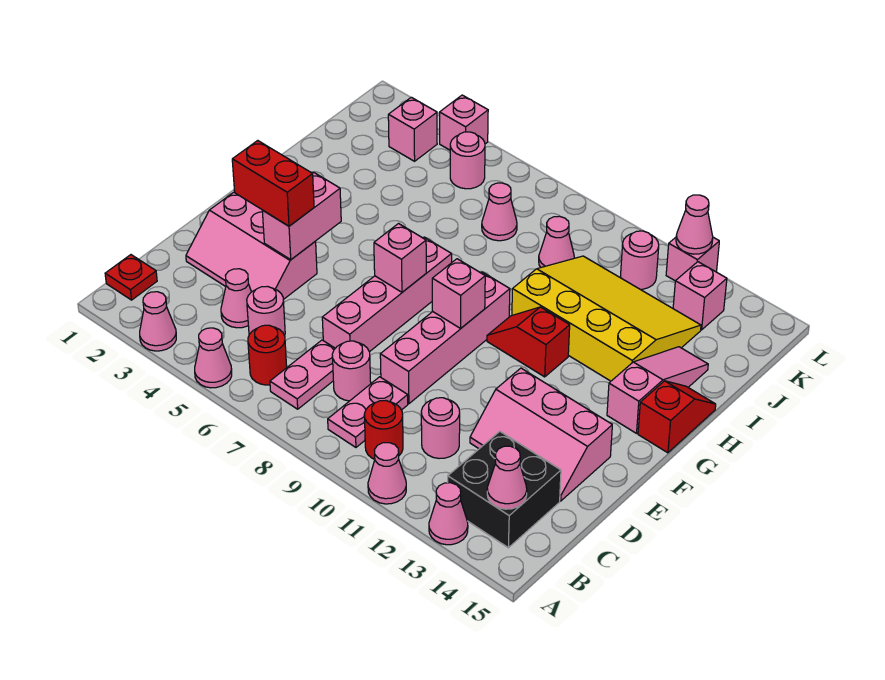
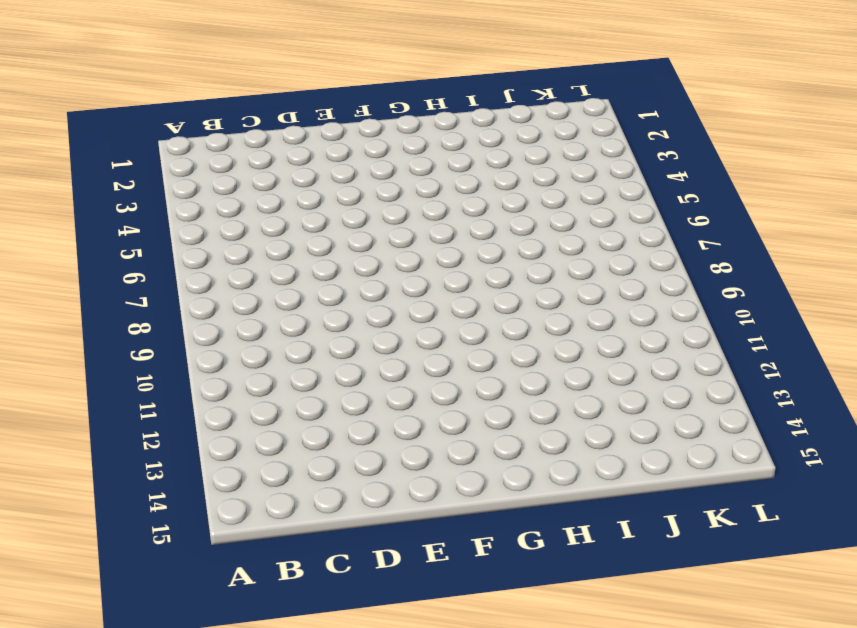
none -> pink cone A3 level 1
none -> pink cone A5 level 1
none -> pink cone A11 level 1
none -> pink cone A13 level 1

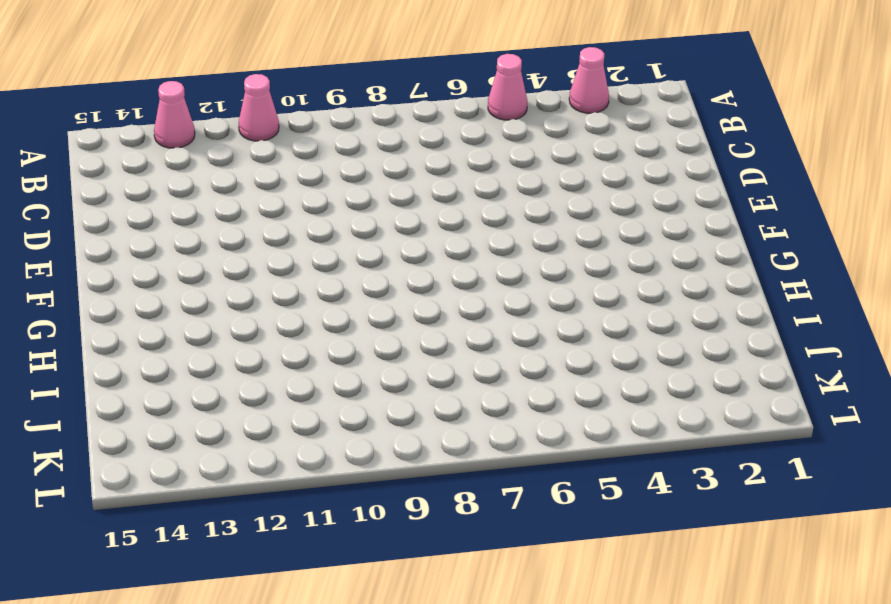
none -> red plate B1 level 1
none -> red round brick B6 level 1
none -> pink plate B7:C7 level 1
none -> pink plate B9:C9 level 1

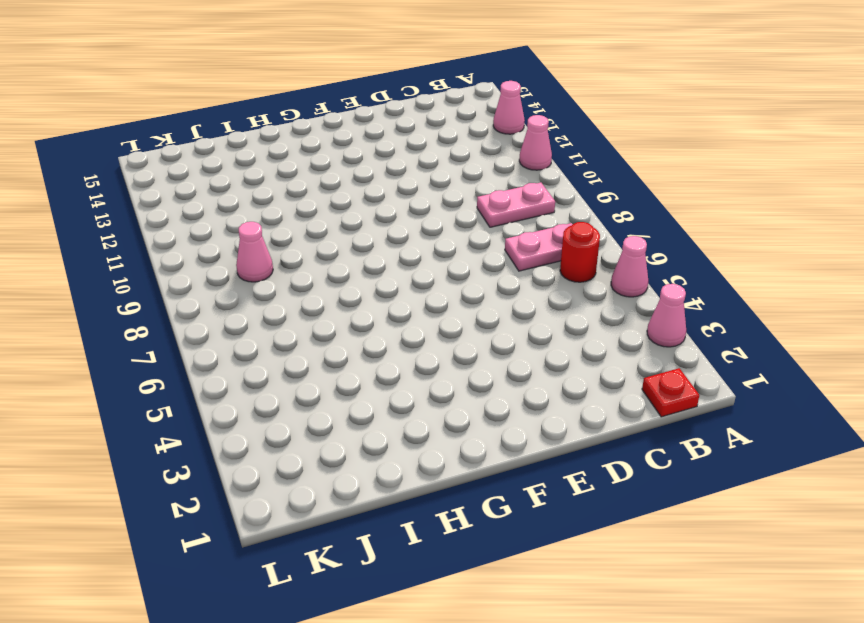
none -> red round brick B10 level 1
none -> black brick B13:C14 level 1
none -> pink cone C4 level 1
none -> pink round brick C5 level 1

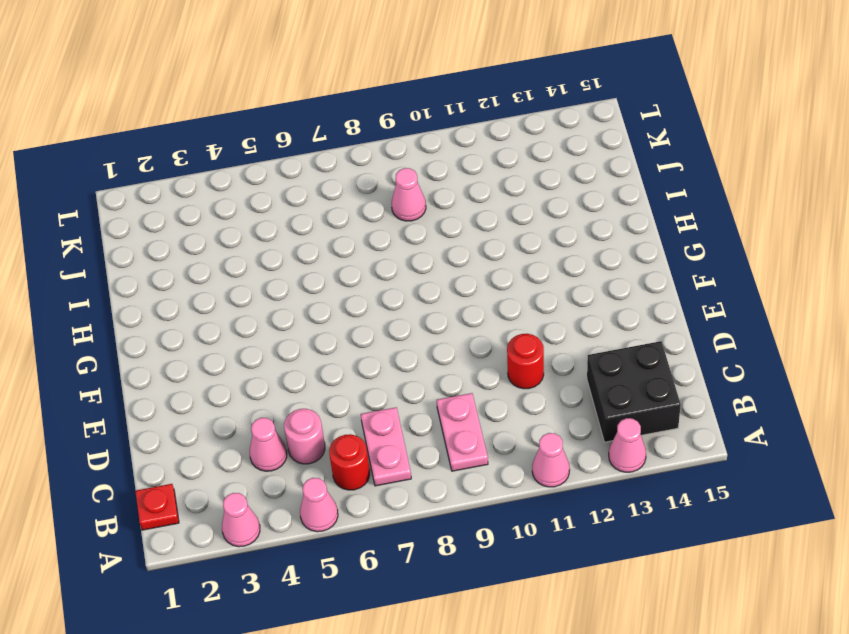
red round brick D11 level 1 -> red round brick B10 level 1
none -> pink round brick C8 level 1
none -> pink round brick C11 level 1
none -> pink slope D2:E4 level 1 top E
none -> pink brick D7:G7 level 1

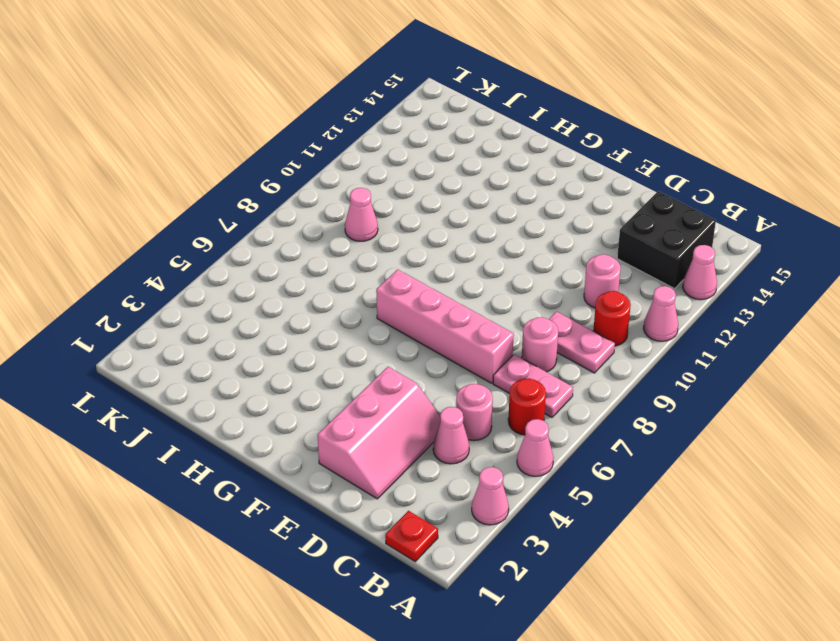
none -> pink brick D9:G9 level 1
none -> pink slope D12:E14 level 1 top E
none -> red slope G10:G11 level 1 top 11
none -> pink slope G14:I14 level 1 top G

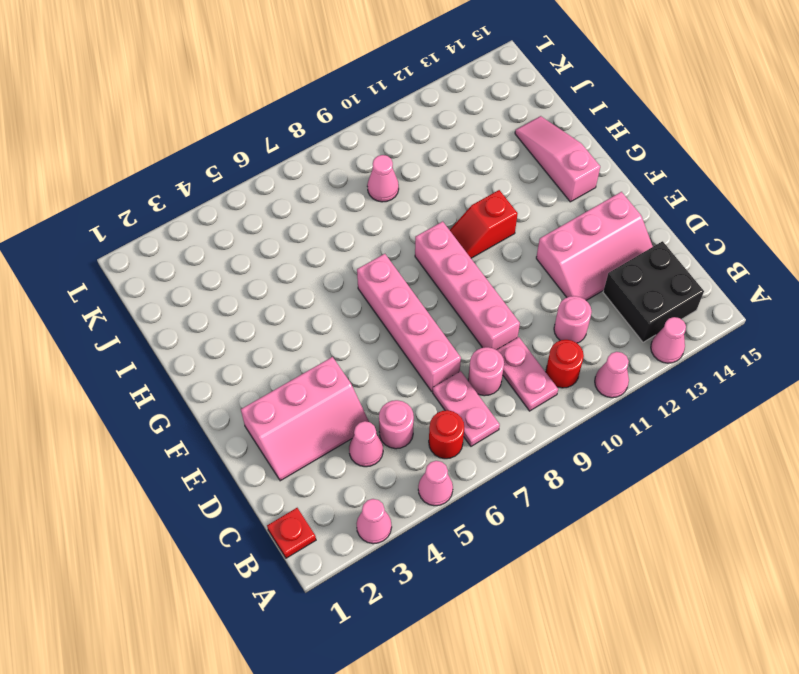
none -> red slope G15:H15 level 1 top G
none -> yellow slope H10:J13 level 1 top H
none -> pink cone J7 level 1
none -> pink brick K3 level 1

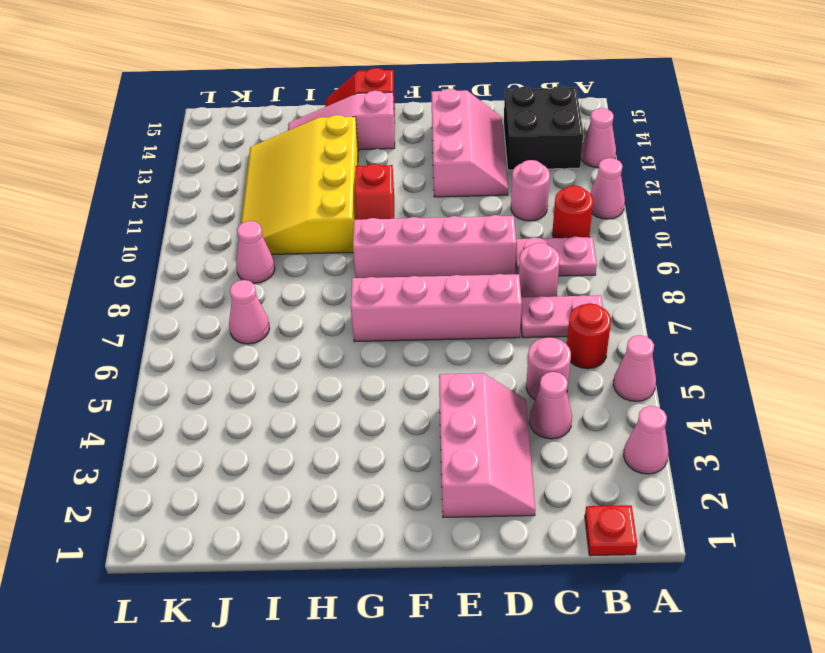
none -> pink brick K3 level 1
none -> pink round brick K5 level 1
none -> pink round brick K11 level 1
none -> pink brick K13 level 1

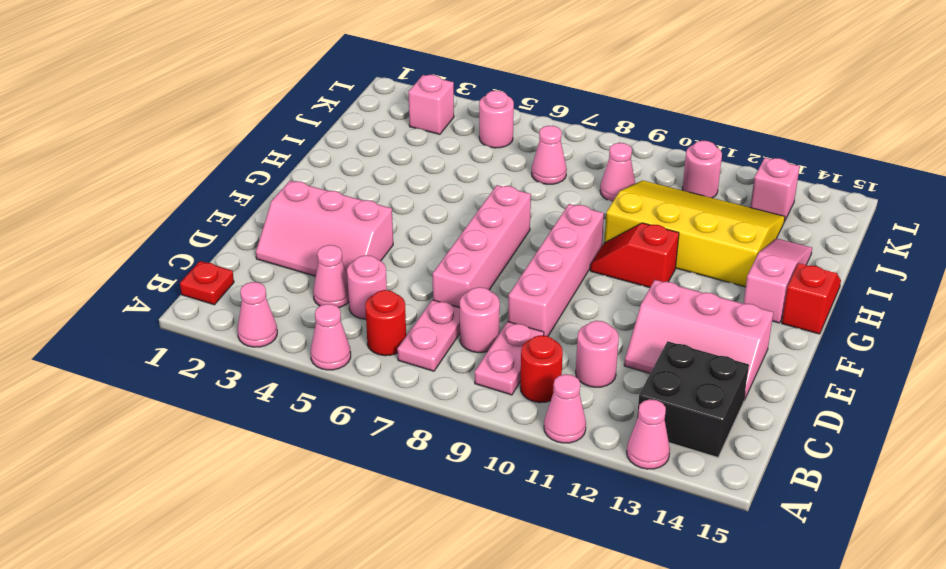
none -> pink brick L4 level 1
none -> pink brick L12 level 1
none -> pink cone B14 level 2
none -> pink brick E4:F4 level 2

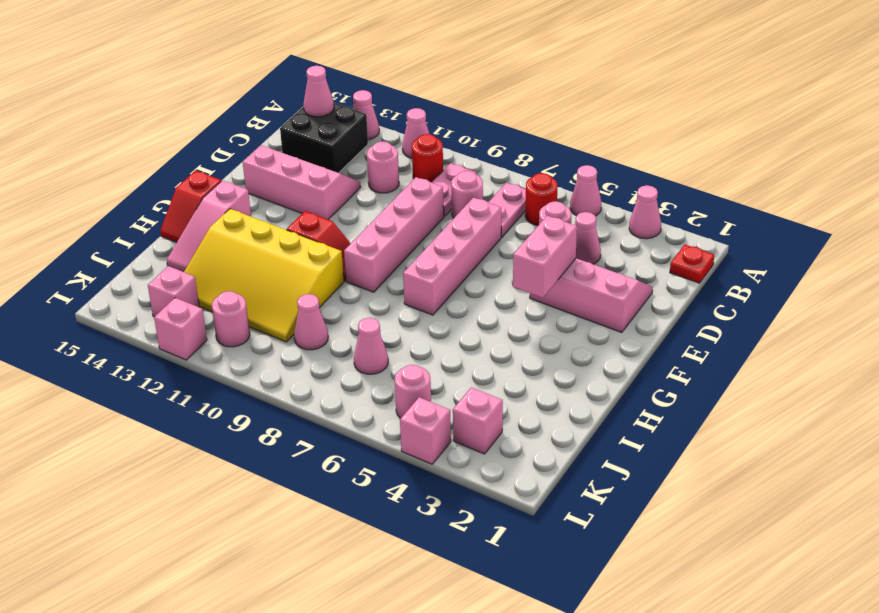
none -> pink brick F7 level 2
none -> pink brick F9 level 2
none -> pink cone L12 level 2
none -> red brick E3:E4 level 3

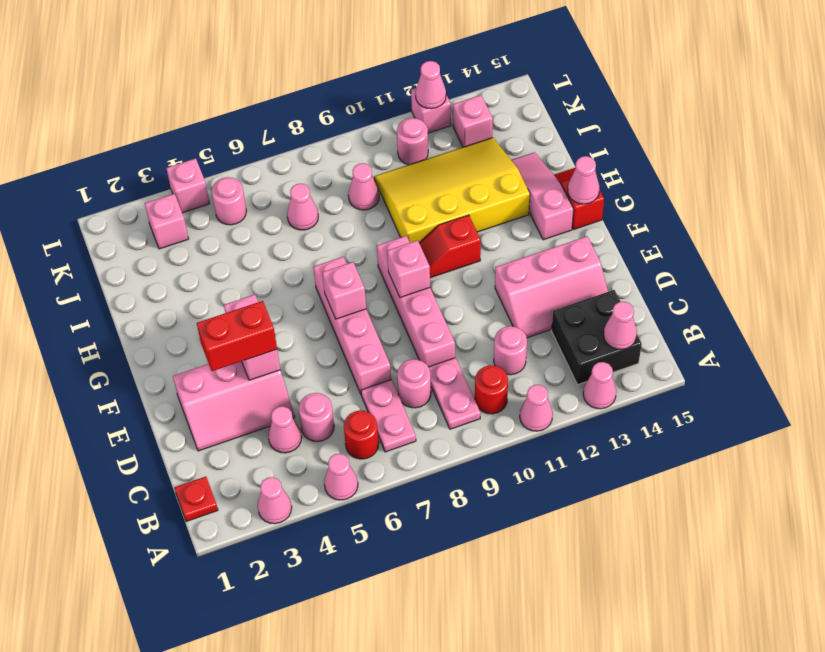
pink cone G15 level 2 -> none

